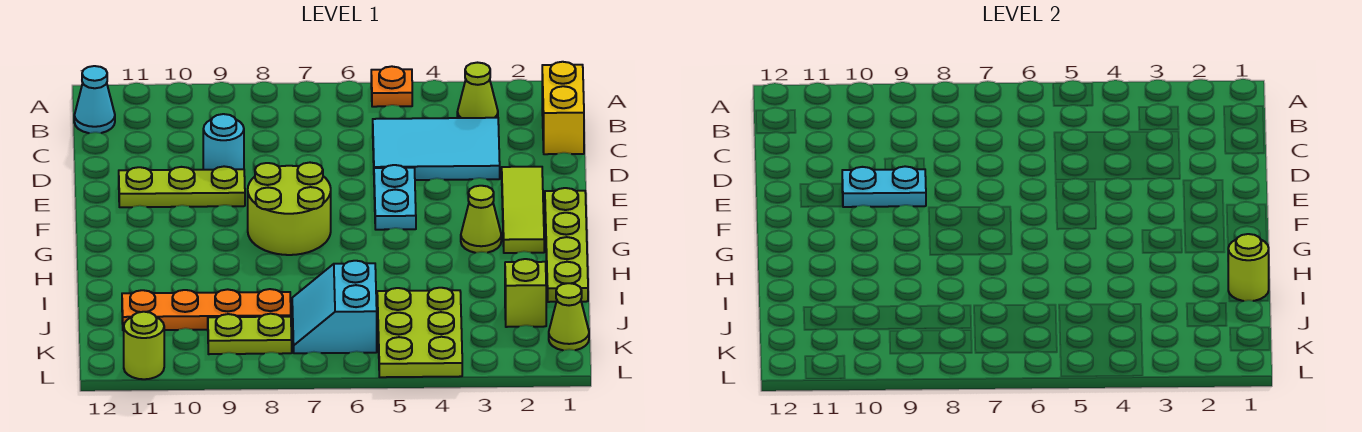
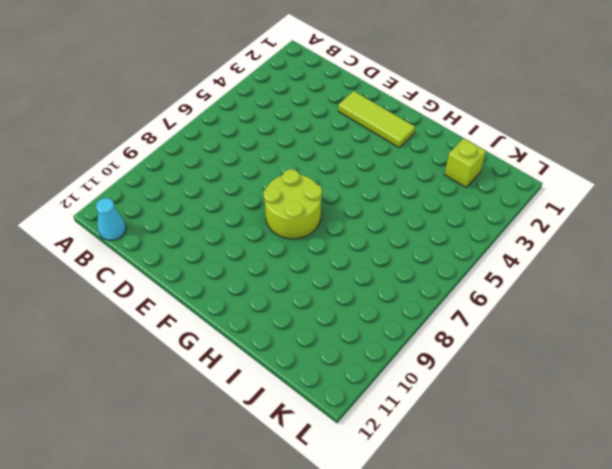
none -> orange plate A5 level 1
none -> yellow brick B1:C1 level 1
none -> lime cone B3 level 1

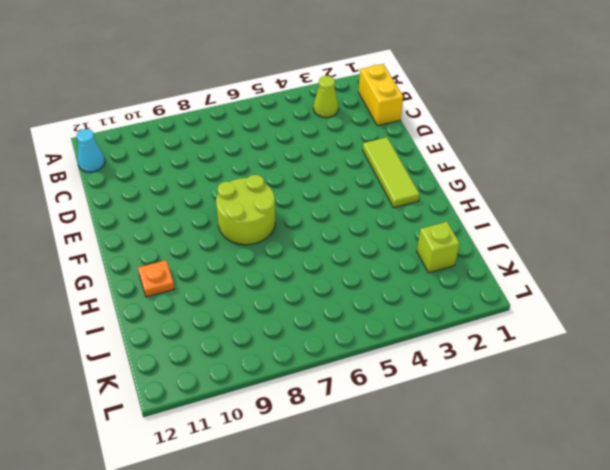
orange plate H11 level 1 -> orange plate A5 level 1
none -> cyan tile C3:D5 level 1
none -> cyan round brick D9 level 1
none -> cyan plate E5:F5 level 1

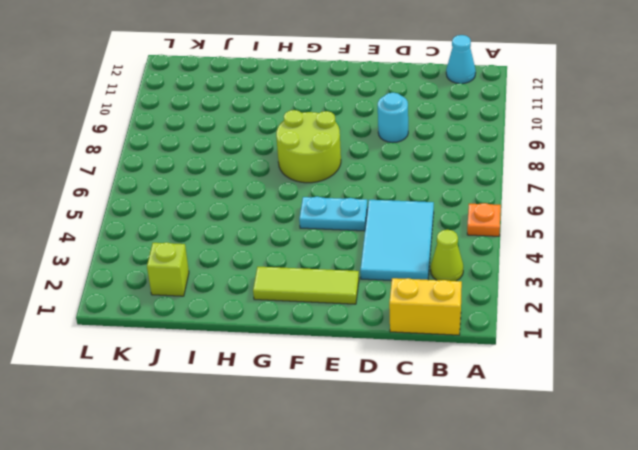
none -> lime plate E9:E11 level 1
none -> lime plate F1:I1 level 1
none -> lime cone G3 level 1

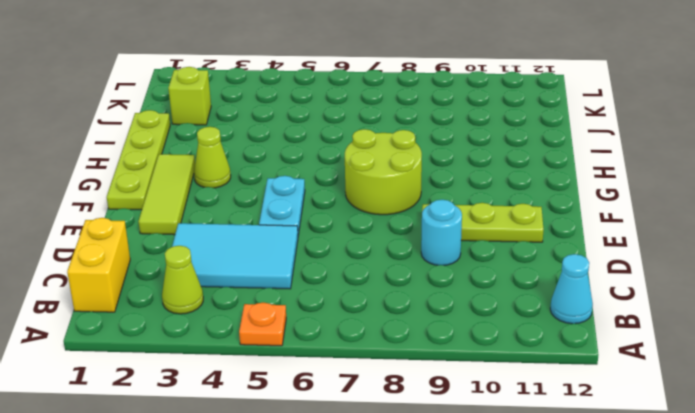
none -> lime plate J4:L5 level 1
none -> cyan slope J6:K7 level 1 top 6
none -> orange plate J8:J11 level 1

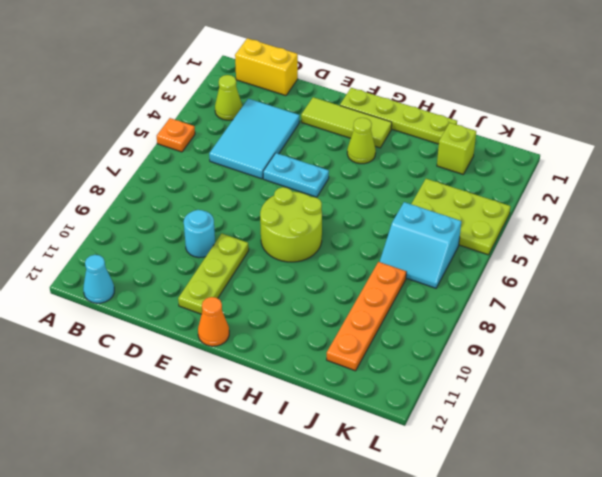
orange cone F12 level 1 -> none
none -> lime cone K1 level 1
none -> lime plate K8:K9 level 1
none -> lime round brick L11 level 1

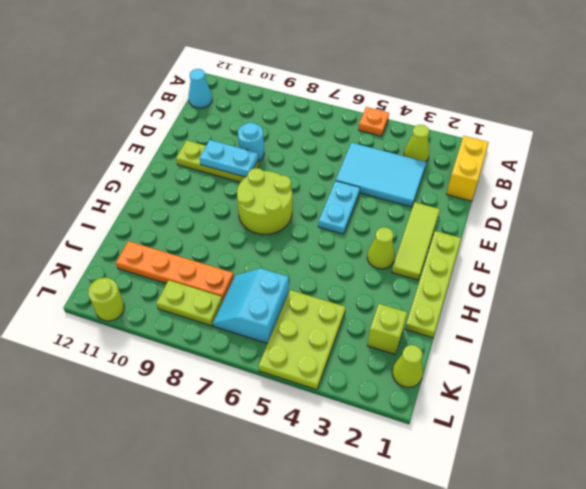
none -> lime round brick I1 level 2

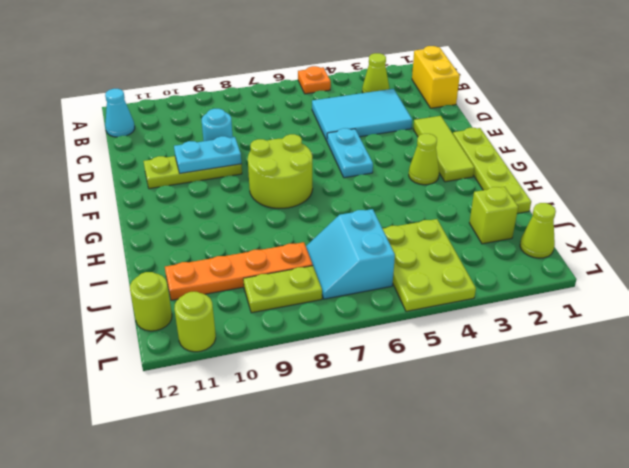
lime round brick K12 level 1 -> lime round brick I1 level 2

